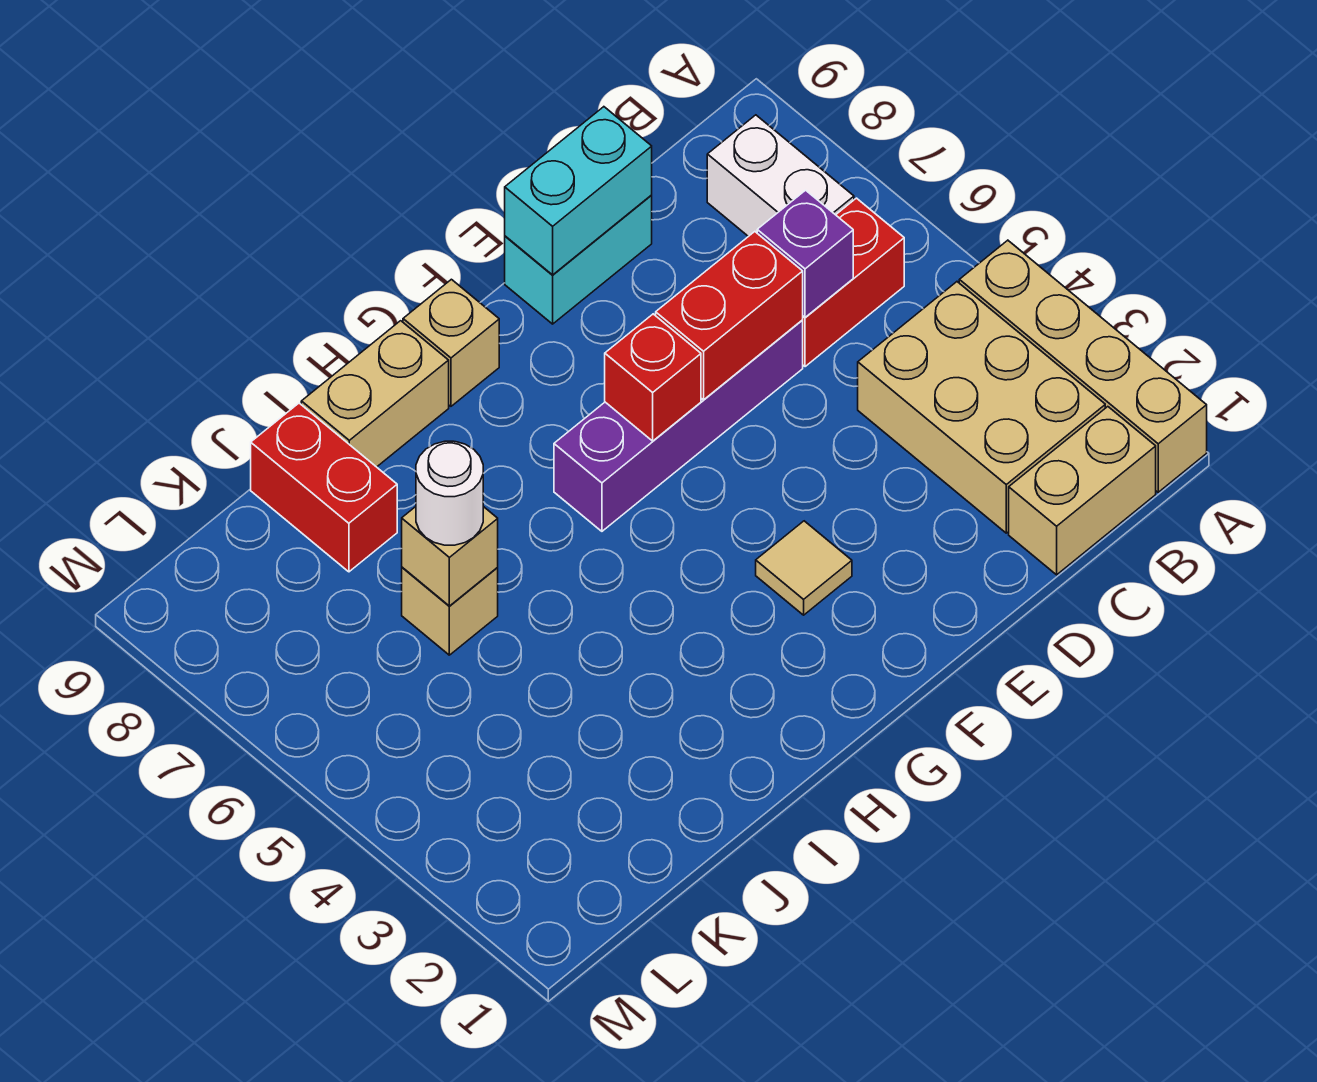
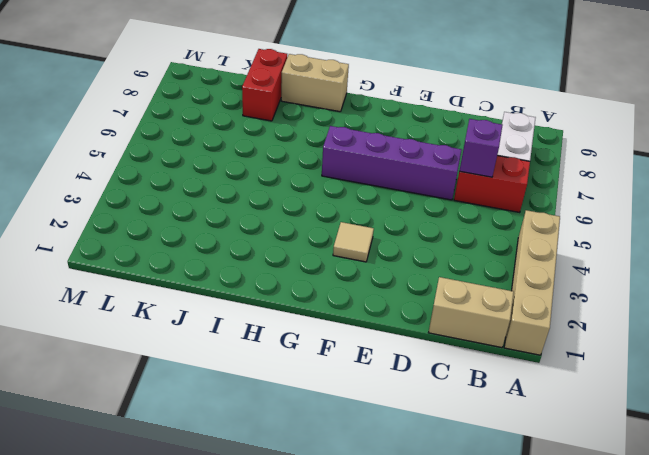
none -> tan brick B2:C4 level 1
none -> cyan brick D9:E9 level 1
none -> tan brick G9 level 1

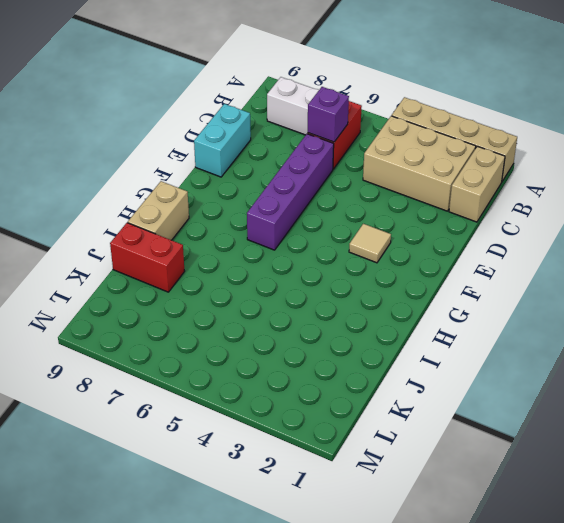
none -> tan brick G9 level 1
none -> tan brick J6 level 1
none -> red brick D6:E6 level 2

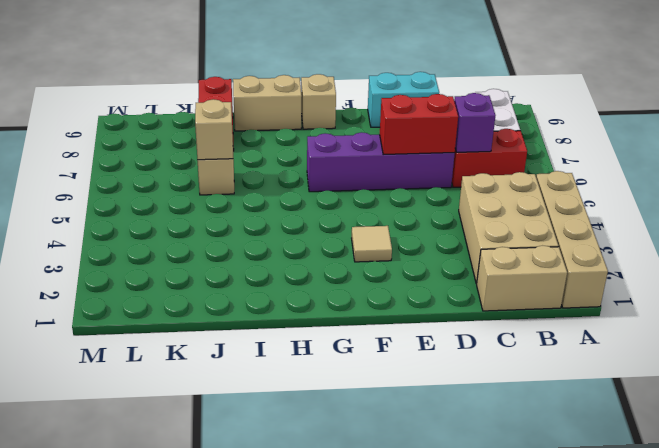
none -> cyan brick D9:E9 level 2
none -> red brick F6 level 2
none -> white round brick J6 level 3

